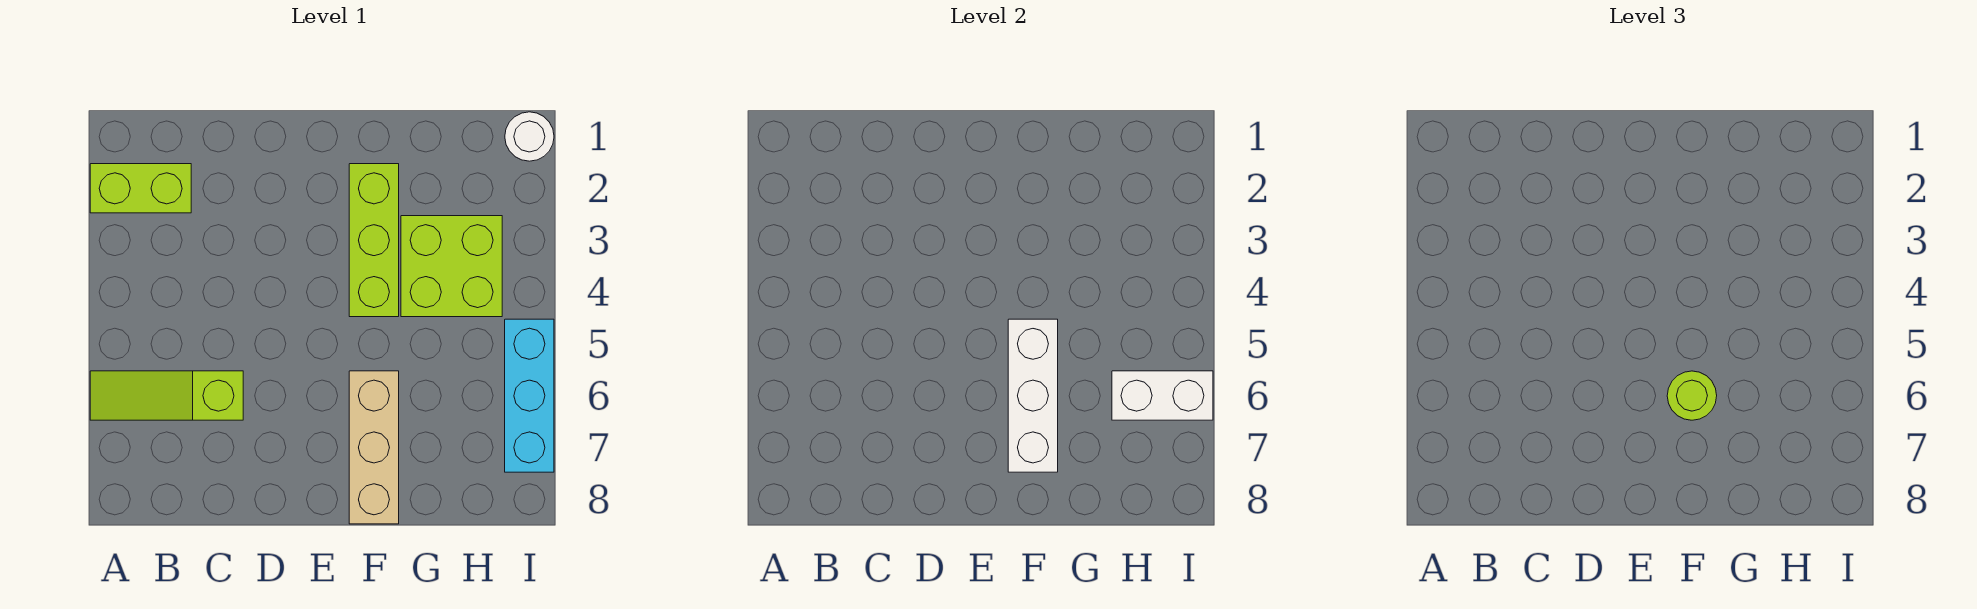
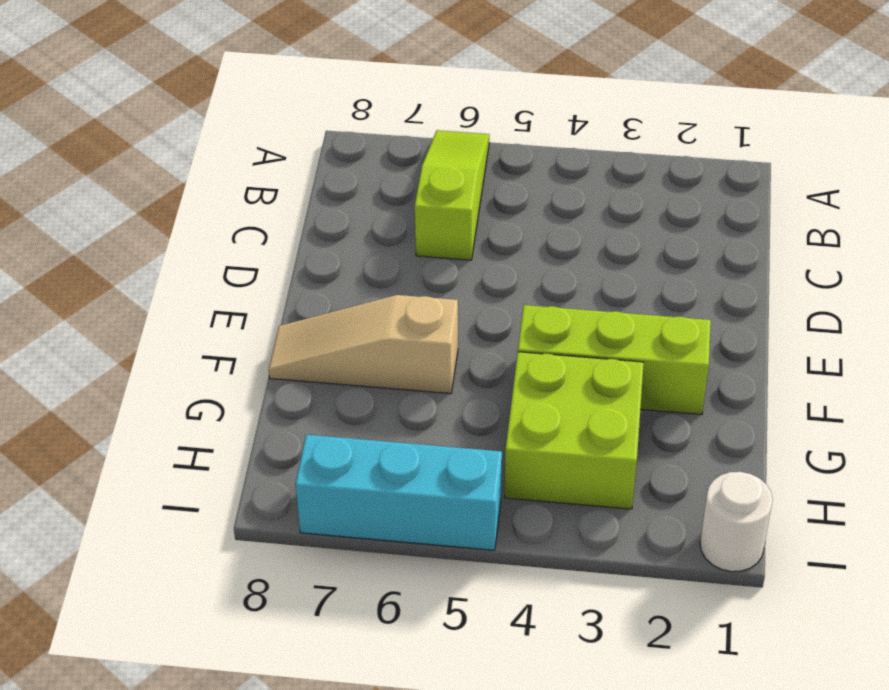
tan slope F6:F8 level 1 top 6 -> tan brick F6:F8 level 1
none -> lime brick A2:B2 level 1
none -> white brick F5:F7 level 2

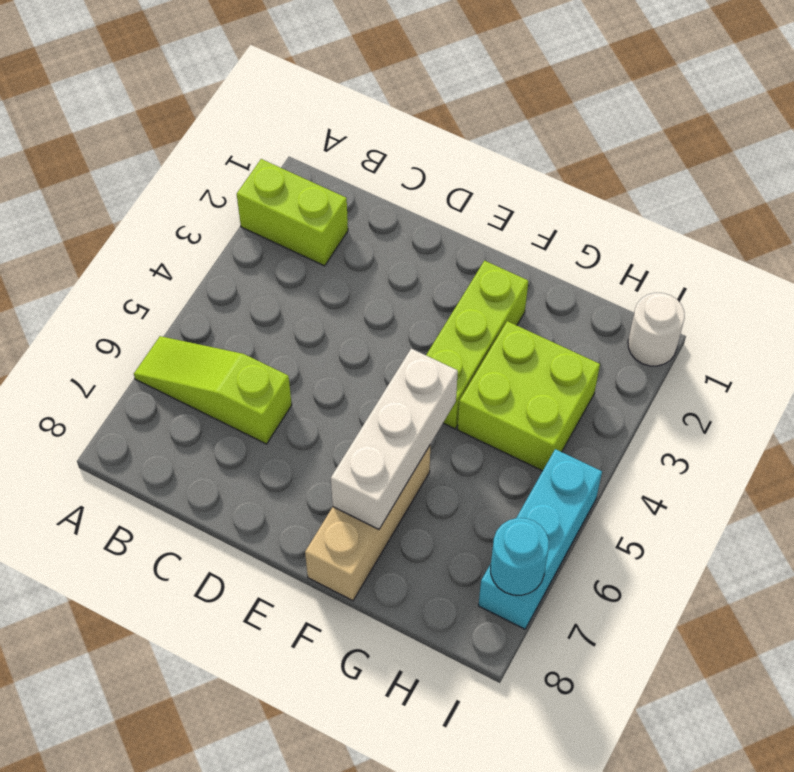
cyan round brick I7 level 2 -> none
none -> white brick H6:I6 level 2
none -> lime round brick F6 level 3

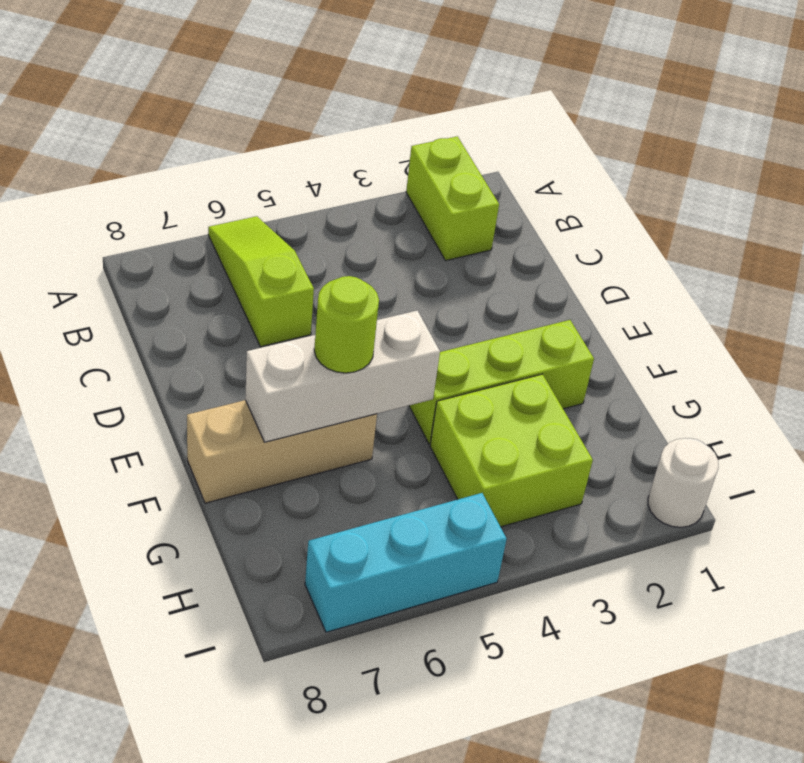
none -> white brick H6:I6 level 2

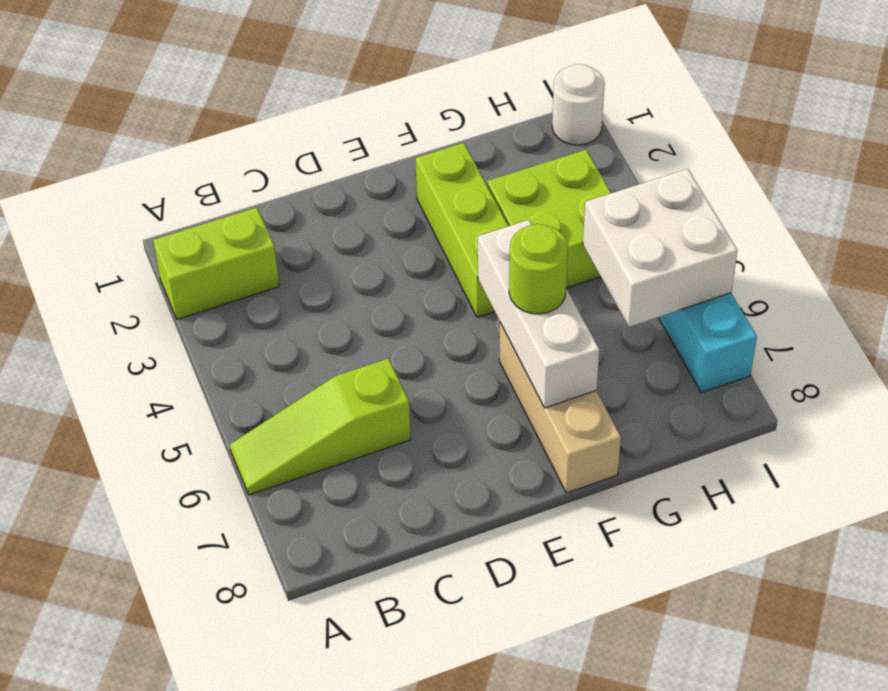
white brick H5:I6 level 2 -> white brick H6:I6 level 2

